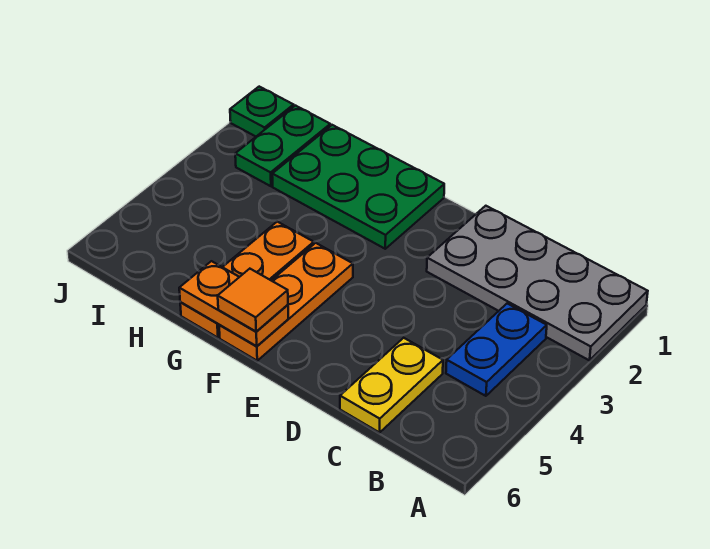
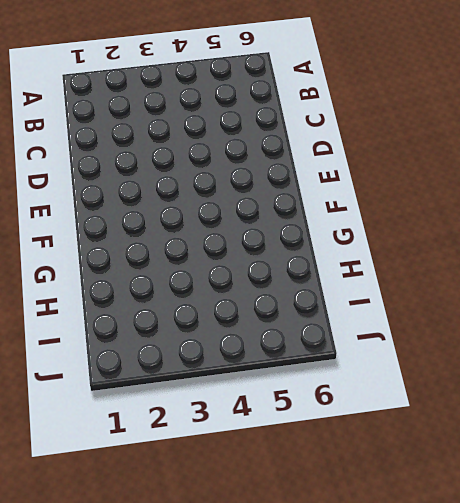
none -> grey plate A1:D2 level 1
none -> blue plate B3:B4 level 1

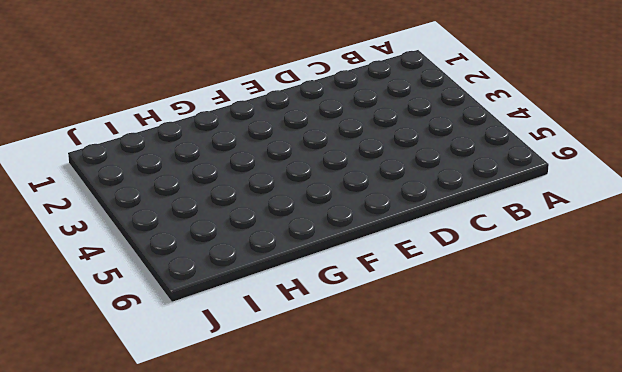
none -> grey plate A1:D2 level 1
none -> blue plate B3:B4 level 1

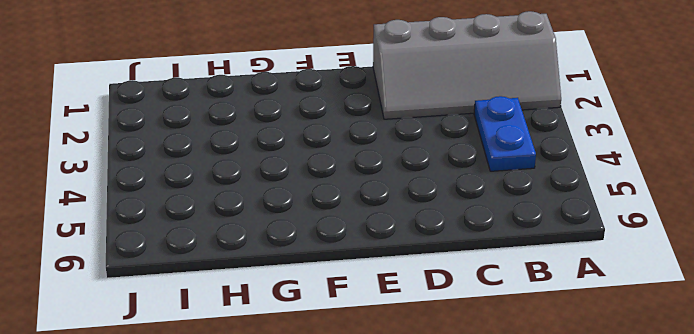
grey slope A1:D2 level 1 top 1 -> grey plate A1:D2 level 1
none -> yellow plate C5:C6 level 1
none -> green plate F1:H2 level 1

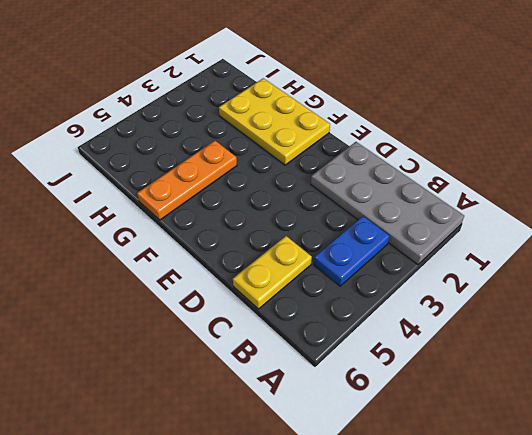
yellow plate F1:H2 level 1 -> green plate F1:H2 level 1
none -> orange plate F4:F6 level 1
none -> green plate I1:I2 level 1

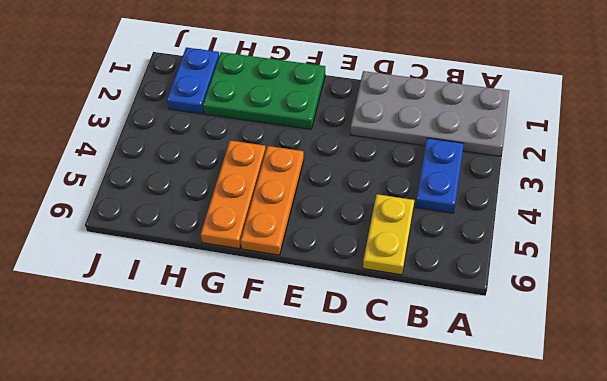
blue plate I1:I2 level 1 -> green plate I1:I2 level 1
none -> green plate J1 level 1
none -> orange plate F6:G6 level 2

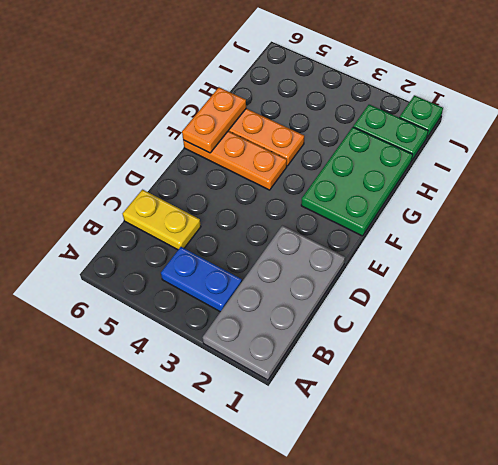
none -> orange tile F6 level 3

